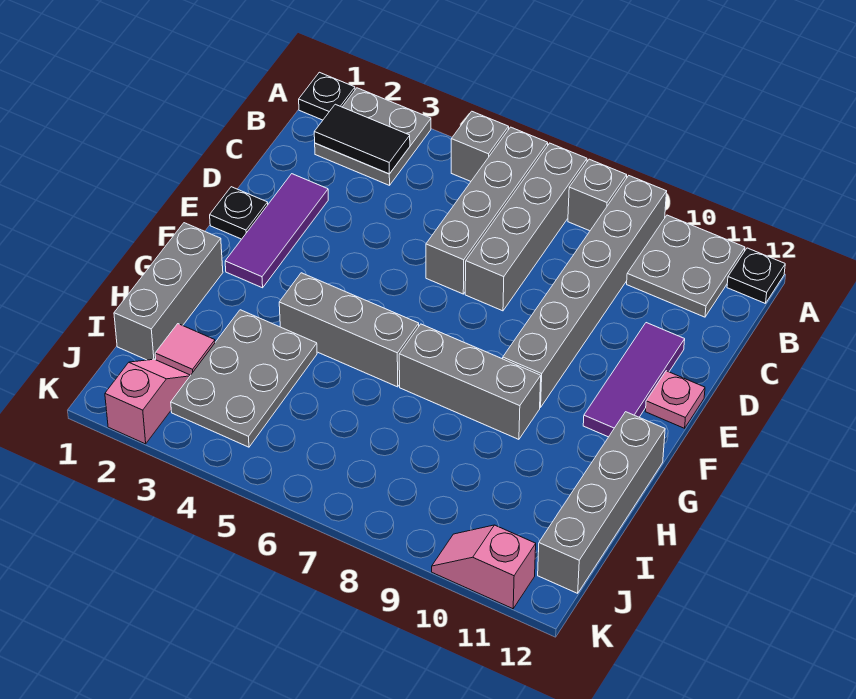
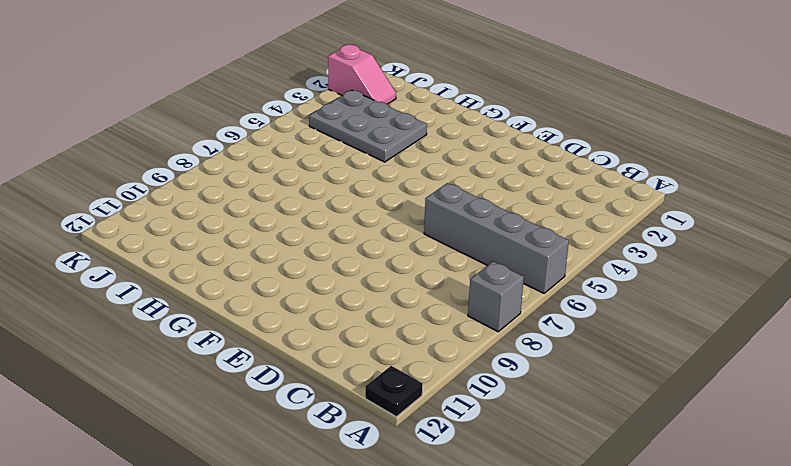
none -> black plate A1 level 1
none -> grey plate A2:B3 level 1
none -> grey brick A5 level 1

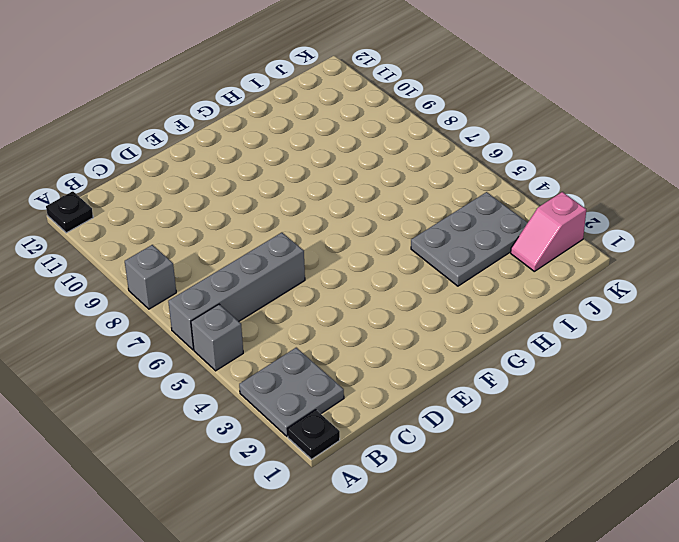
none -> grey brick A7:D7 level 1
none -> grey brick A9:F9 level 1
none -> grey plate A10:B11 level 1

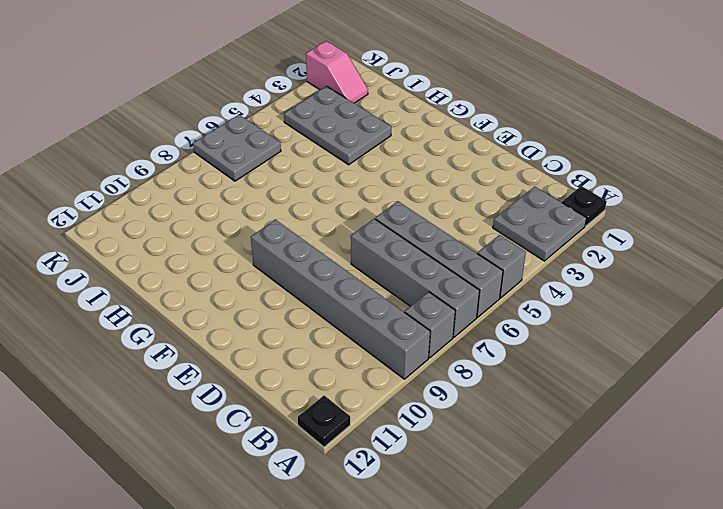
grey plate J6:K7 level 1 -> grey plate A10:B11 level 1
none -> purple tile D2:F2 level 1
none -> purple tile D11:F11 level 1
none -> black plate E1 level 1

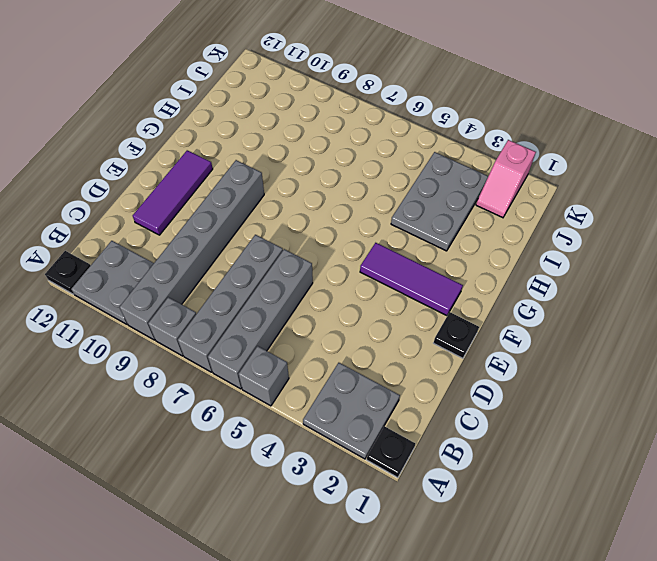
purple tile F2:F4 level 1 -> purple tile D2:F2 level 1
none -> pink plate E12 level 1
none -> grey brick G1:I1 level 1
none -> grey brick G4:G6 level 1

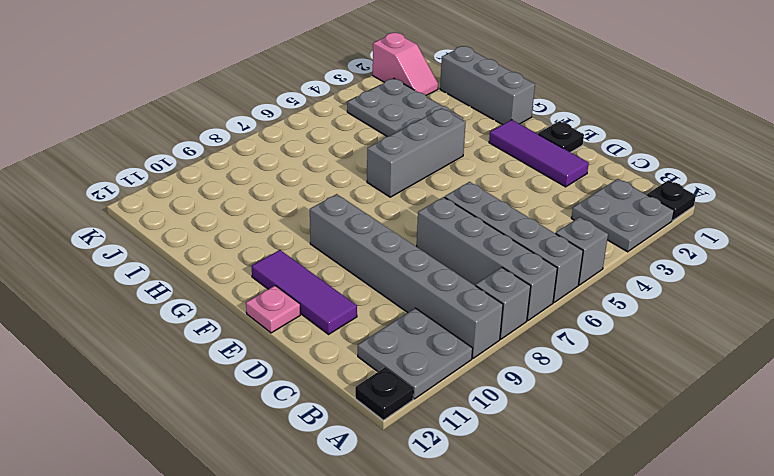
none -> grey brick G7:G9 level 1
none -> grey brick G12:J12 level 1
none -> pink tile I2 level 1

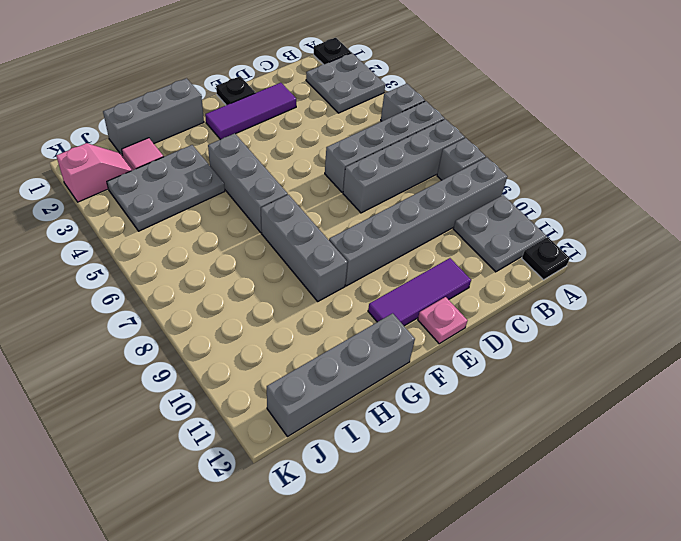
none -> pink slope K10:K11 level 1 top 11
none -> black tile B2:B3 level 2

